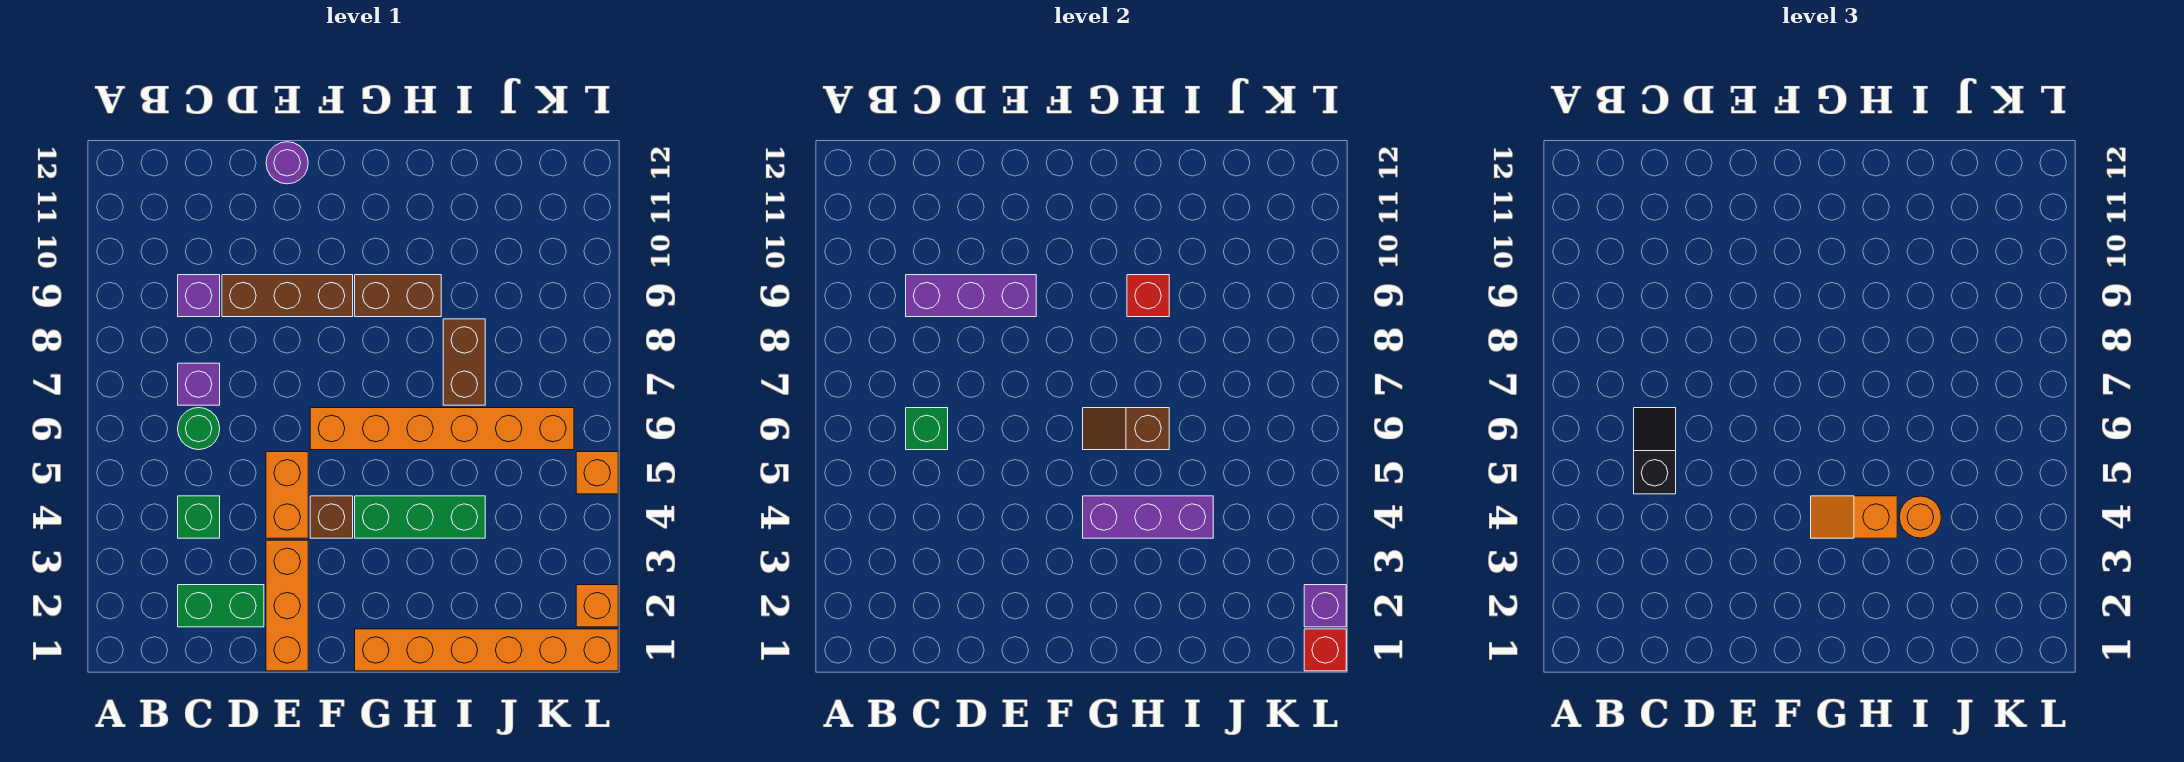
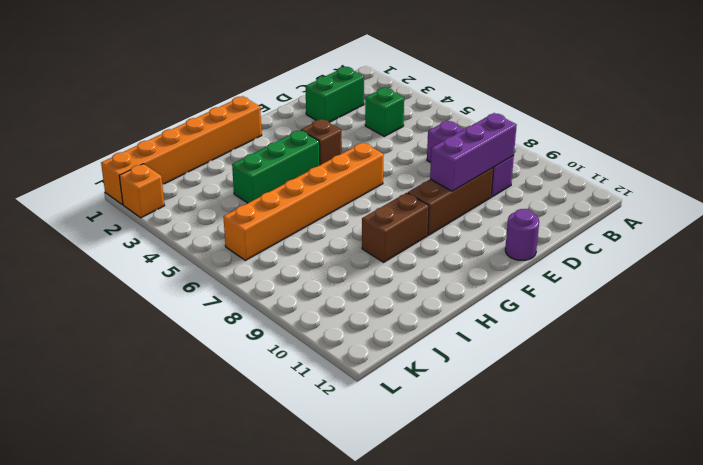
none -> green round brick C6 level 1
none -> orange brick E1:E3 level 1
none -> orange brick E4:E5 level 1

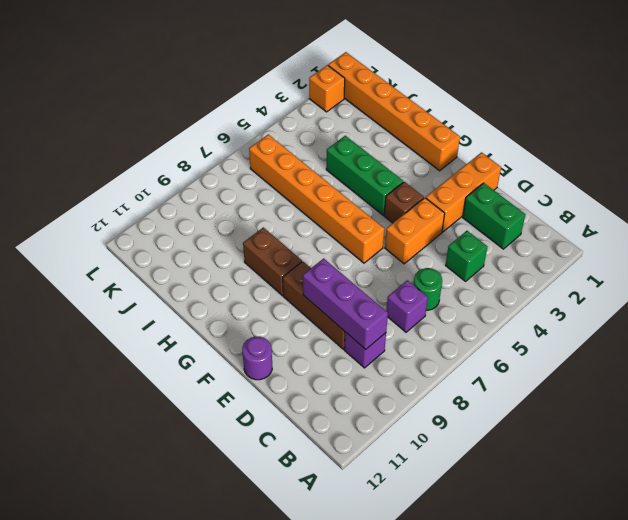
none -> brown brick I7:I8 level 1
none -> orange brick L5 level 1
none -> green brick C6 level 2

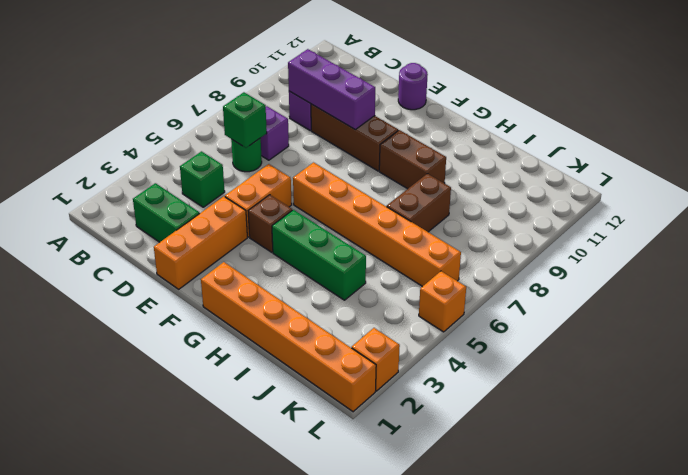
none -> purple brick G4:I4 level 2
none -> brown slope G6:H6 level 2 top H
none -> red brick H9 level 2

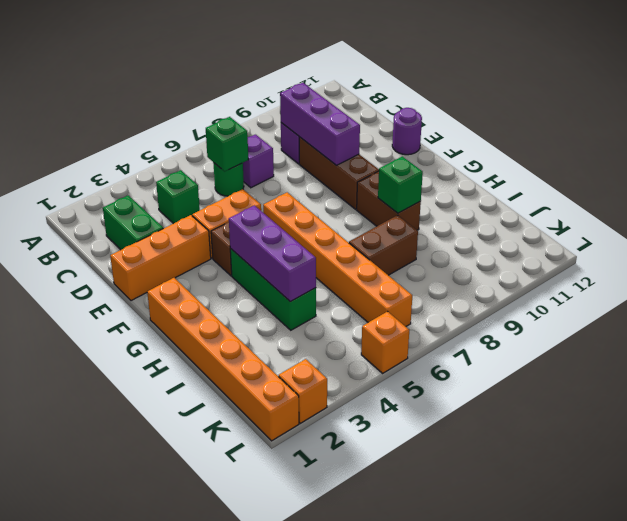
green brick H9 level 2 -> red brick H9 level 2
none -> brown slope G6:H6 level 2 top H
none -> red brick L1 level 2
none -> purple brick L2 level 2

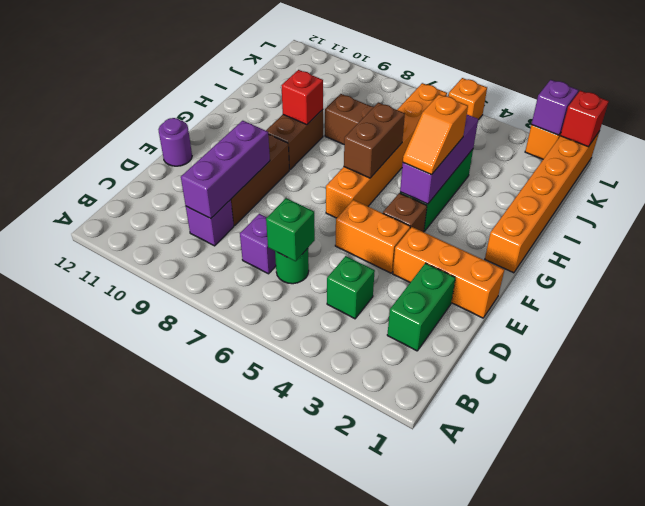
brown brick G6:H6 level 2 -> brown slope G6:H6 level 2 top H
none -> black slope C5:C6 level 3 top 5
none -> orange round brick I4 level 3

